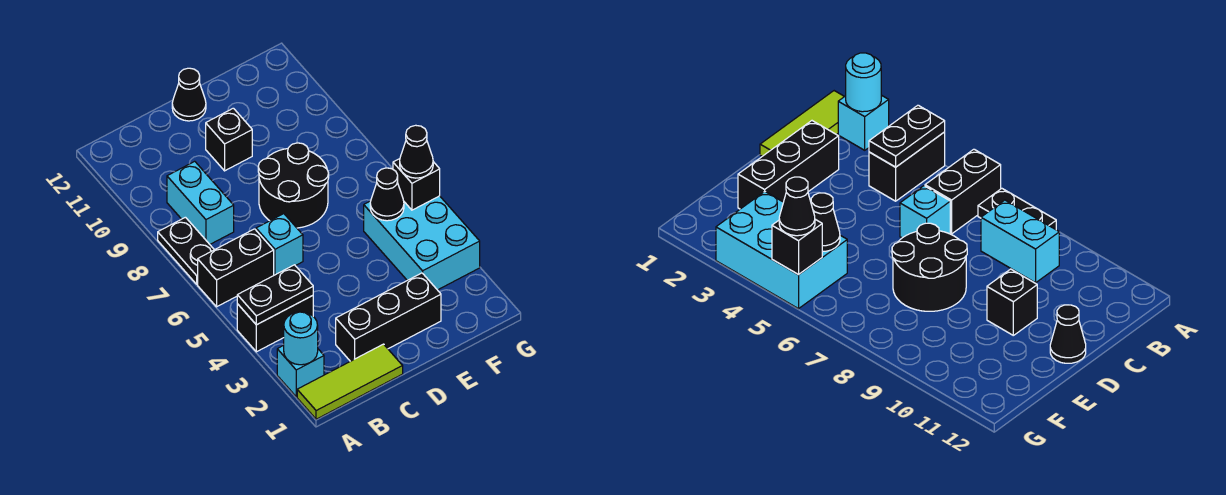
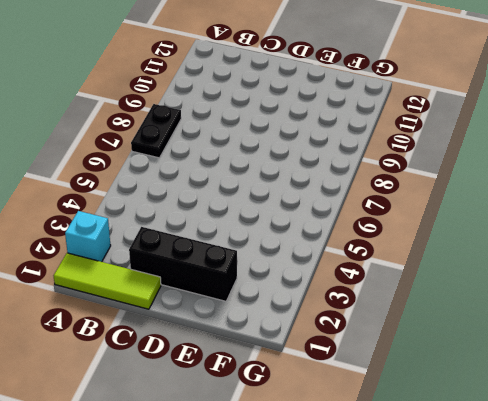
none -> black brick A4:B4 level 1
none -> black brick A6:B6 level 1
none -> cyan brick B8:B9 level 1

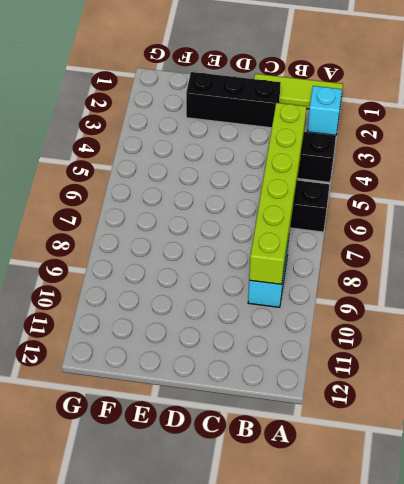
lime brick B4:B9 level 2 -> black plate A4:B4 level 2
none -> black plate A7:A8 level 1
none -> cyan brick C6 level 1
none -> black round brick D7:E8 level 1

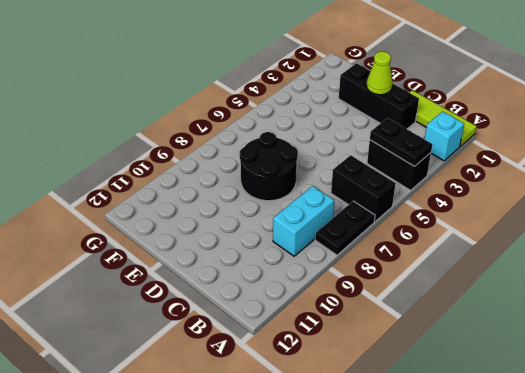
lime cone D2 level 2 -> none
none -> cyan brick C6 level 1
none -> black brick D10 level 1
none -> black cone D12 level 1

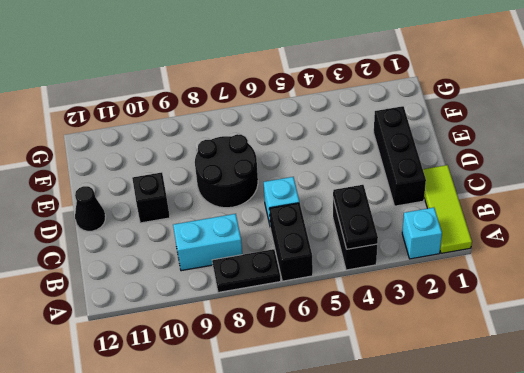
none -> cyan brick F3:G5 level 1
none -> cyan round brick A2 level 2
none -> black cone F5 level 2

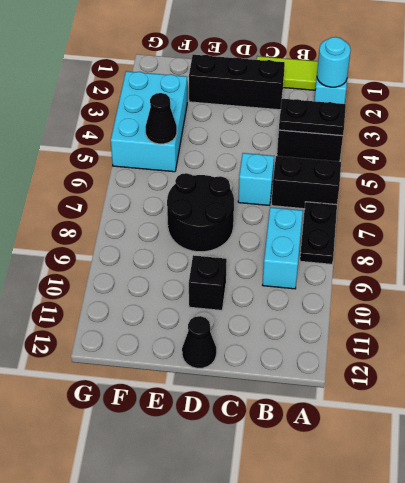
none -> black brick G5 level 2
none -> black cone G5 level 3

